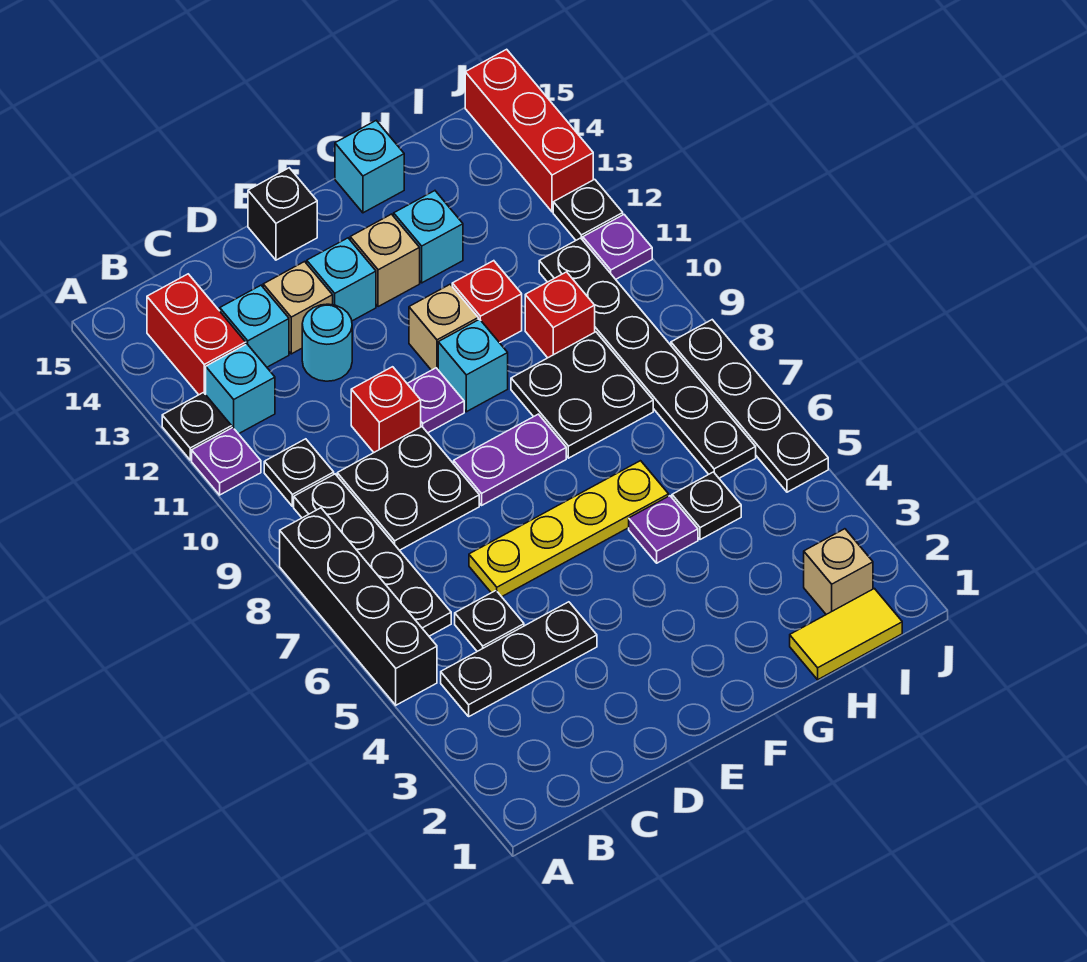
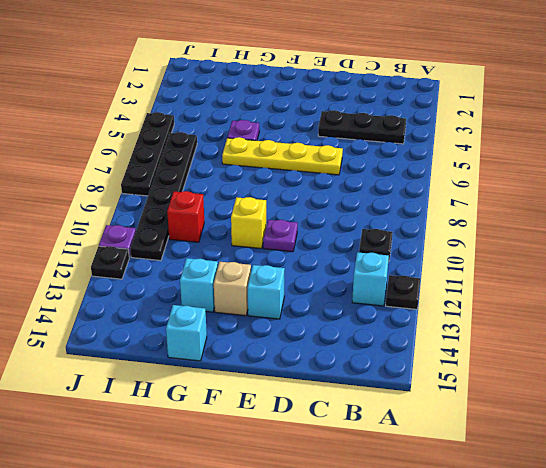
yellow brick F10 level 1 -> cyan brick F10 level 1
none -> black brick A5:A8 level 1
none -> purple plate A11 level 1
none -> black plate B6:B9 level 1
none -> red brick B13:B14 level 1

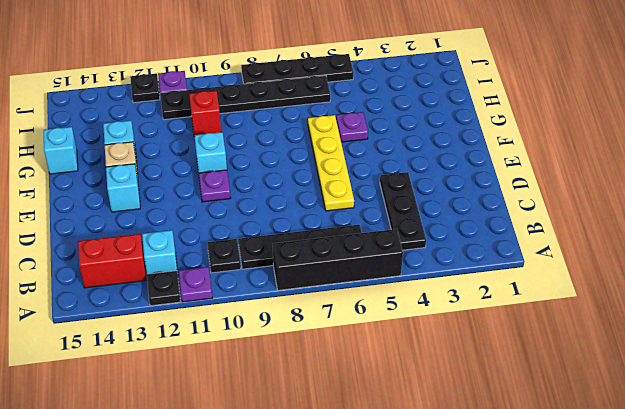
none -> black plate C5 level 1
none -> black plate C8:D9 level 1
none -> cyan brick C13 level 1
none -> red brick D10 level 1

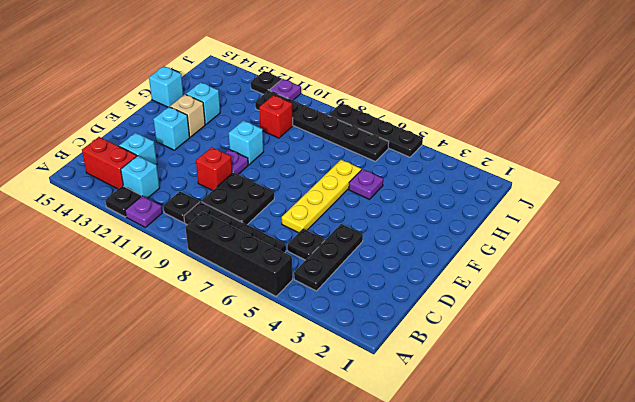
none -> cyan round brick D12 level 1
none -> tan brick D13 level 1
none -> purple plate E8:F8 level 1
none -> black brick E15 level 1

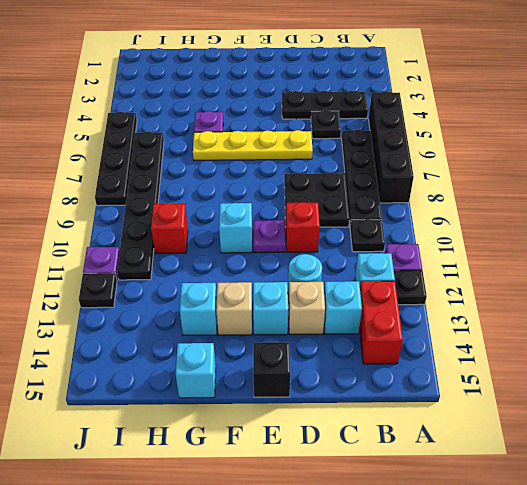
none -> purple plate E8:F8 level 1
none -> tan brick F11 level 1
none -> black plate G8:H9 level 1
none -> red brick G11 level 1

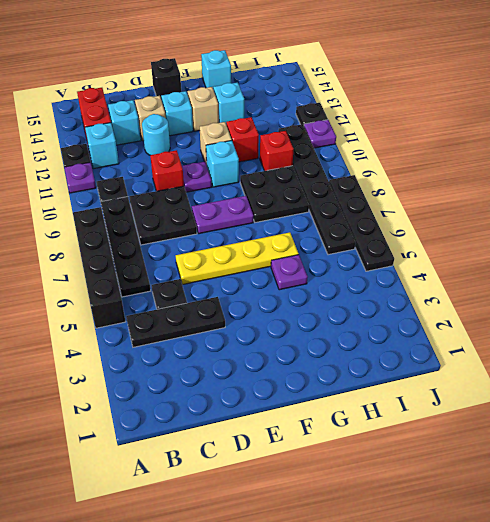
none -> yellow tile H1:I1 level 1
none -> black plate H5 level 1
none -> tan brick I2 level 1
none -> red brick J13:J15 level 1

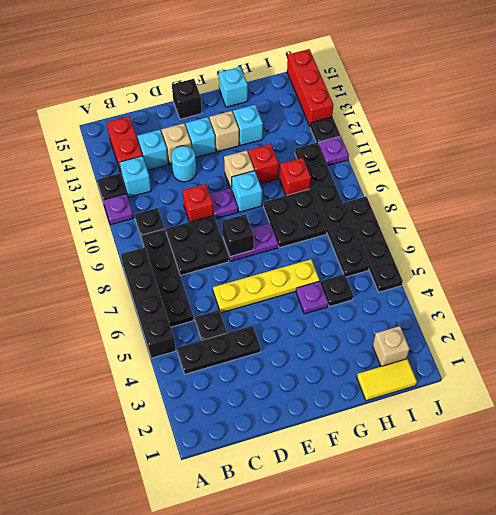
black brick E8 level 2 -> none

